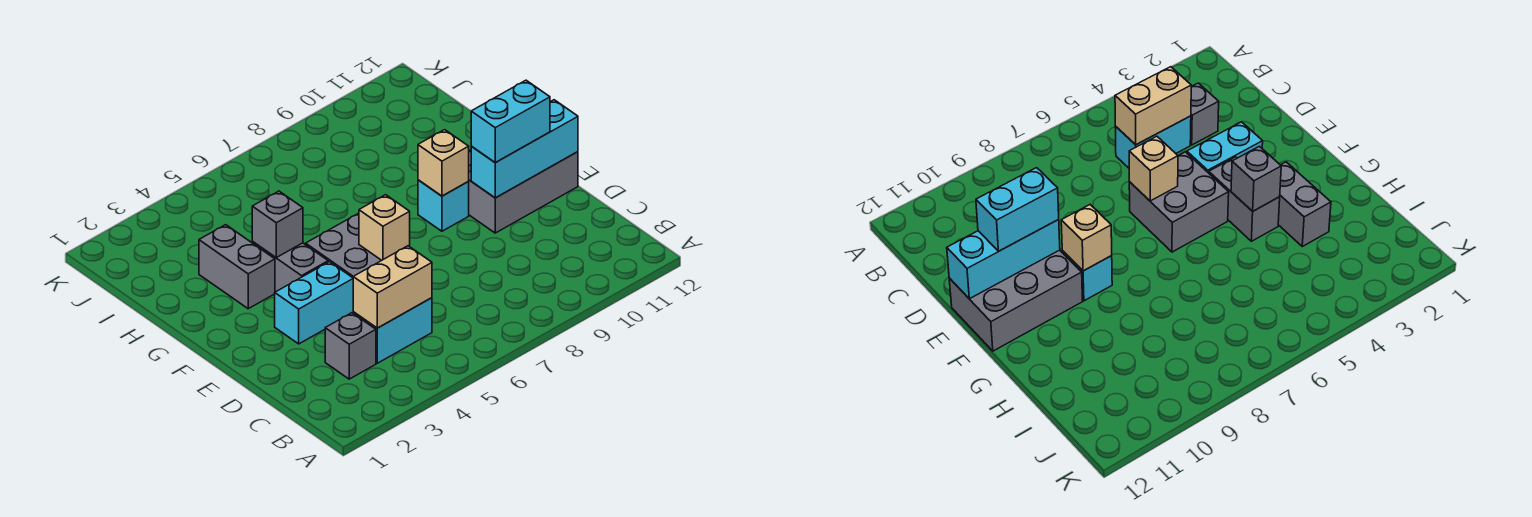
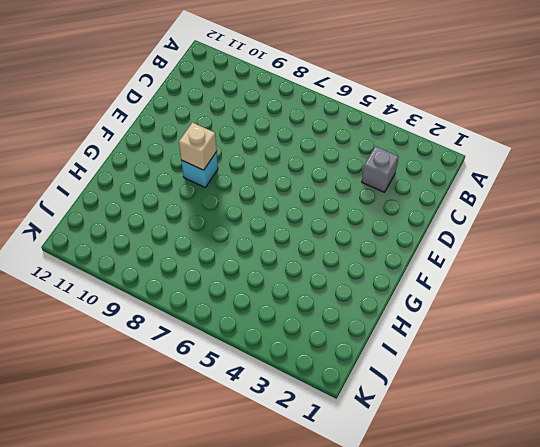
none -> cyan brick C4:C5 level 1
none -> cyan brick E3:E4 level 1
none -> grey brick E5:F6 level 1

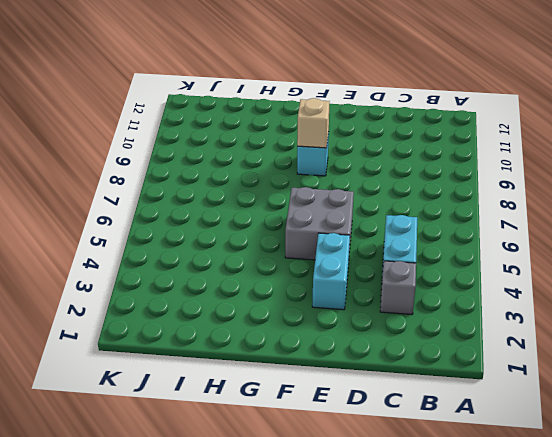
none -> grey brick E10:F12 level 1
none -> grey brick F4:G4 level 1
none -> grey brick G3:H3 level 1

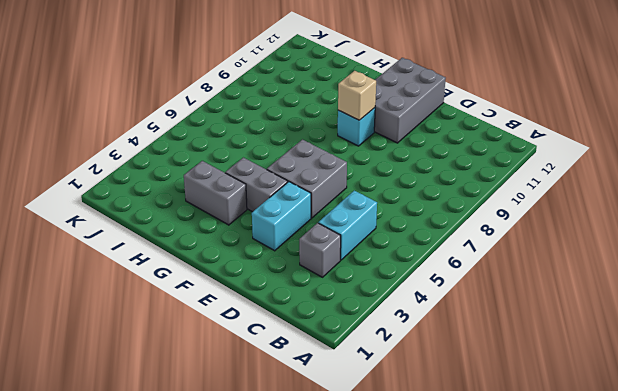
none -> tan brick C4:C5 level 2
none -> tan brick E6 level 2
none -> cyan brick E10:E12 level 2

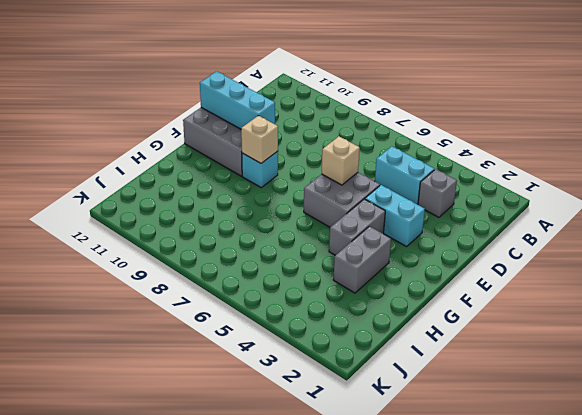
none -> tan brick C4:C5 level 2
none -> grey brick G4 level 2
none -> cyan brick E10:E11 level 3

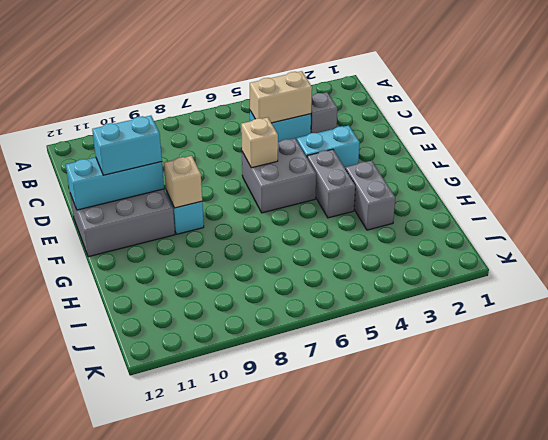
none -> grey brick G4 level 2

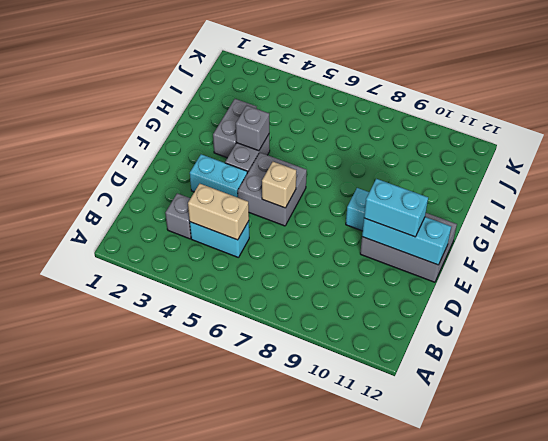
none -> tan brick F9 level 2

